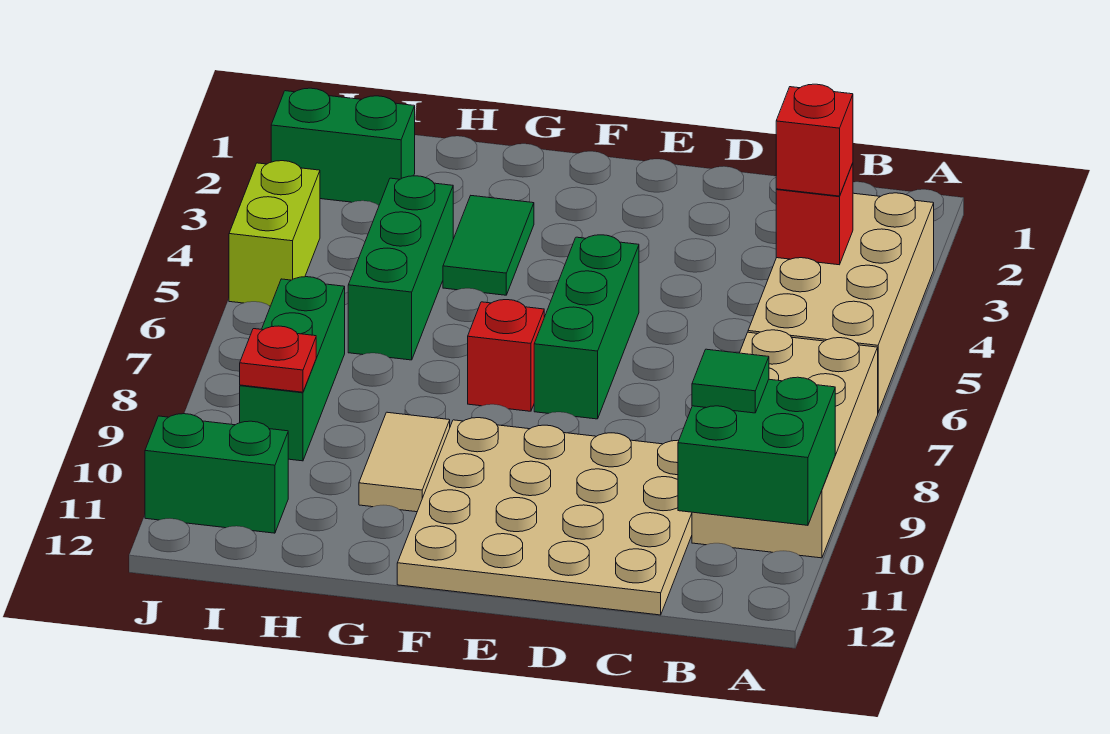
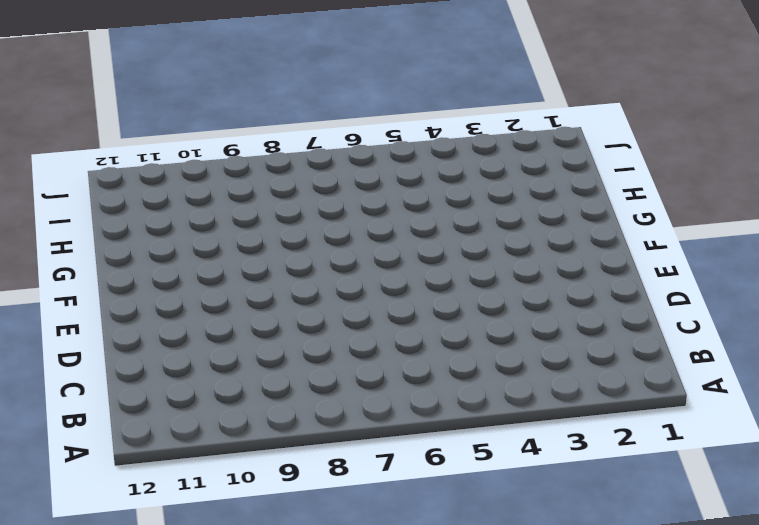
none -> tan brick A3:B6 level 1
none -> tan brick A7:B10 level 1
none -> tan plate C9:F12 level 1

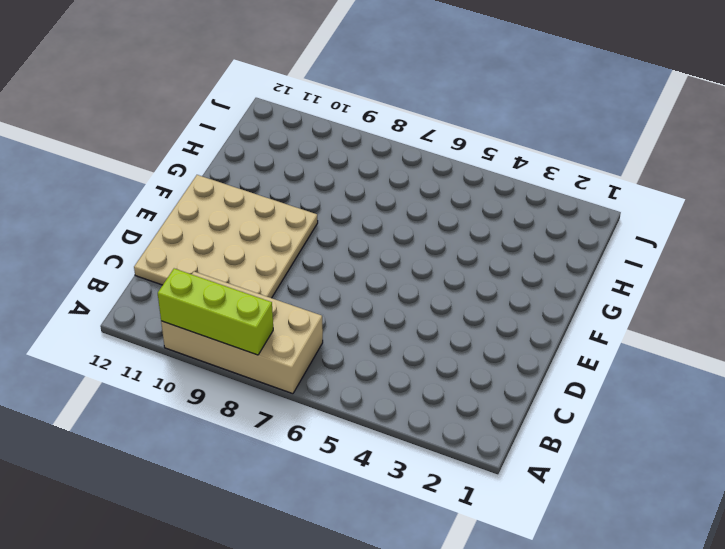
lime brick A8:A10 level 2 -> green brick A10:B11 level 2
none -> tan brick A3:B6 level 1
none -> green brick E5:E7 level 1
none -> red brick F7 level 1

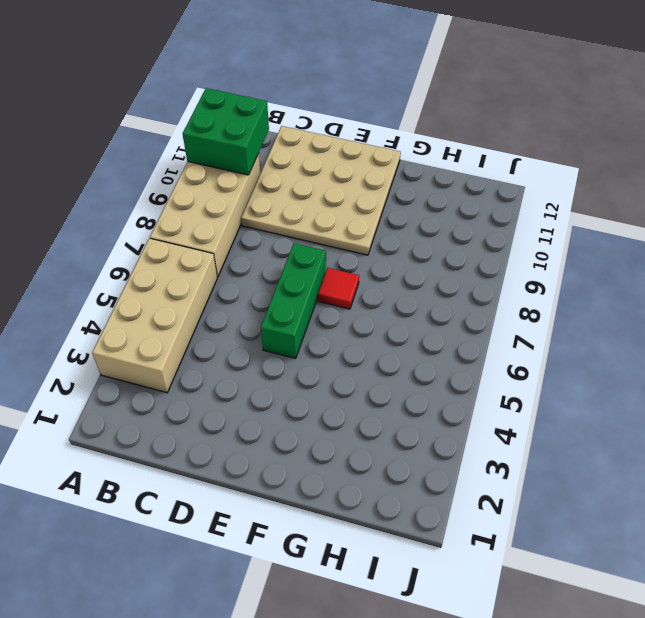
red tile F7 level 1 -> red brick F7 level 1
none -> green tile G3:G4 level 1
none -> tan tile G9:G10 level 1
none -> green brick H4:H6 level 1

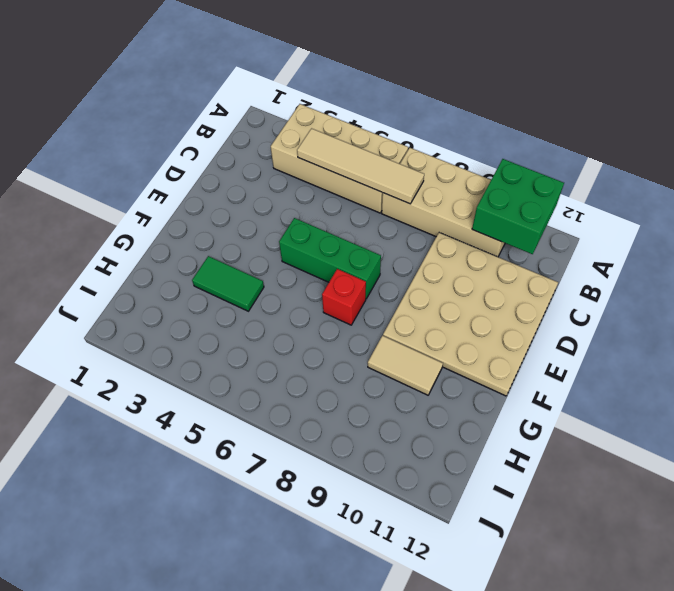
tan tile B4:B7 level 2 -> red brick B4 level 2
none -> green brick H4:H6 level 1
none -> green brick I2:J2 level 1
none -> green brick I7:I9 level 1

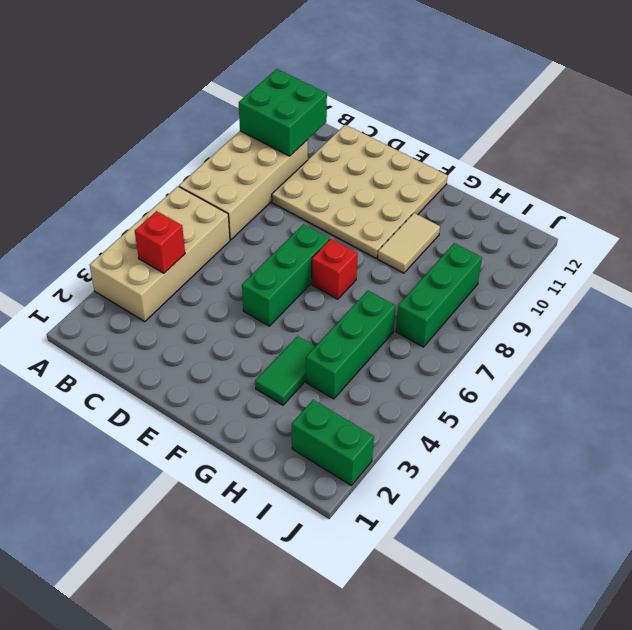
none -> green brick I11:J11 level 1
none -> lime brick J4:J5 level 1
none -> red plate I9 level 2

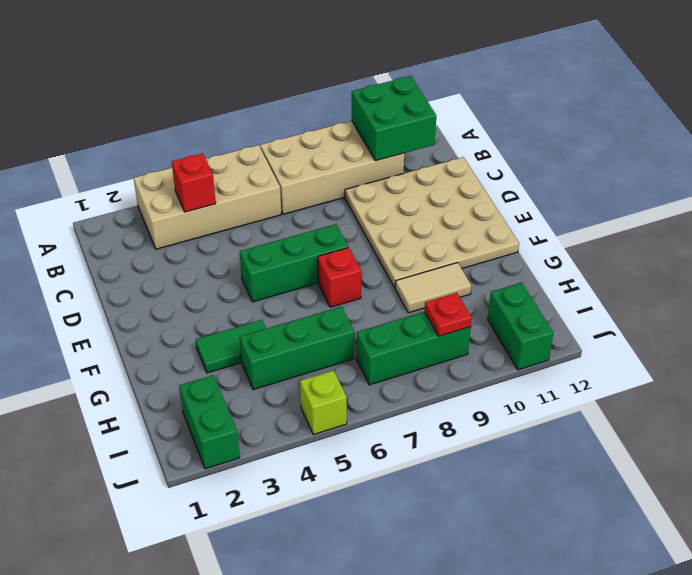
lime brick J5 level 1 -> lime brick J4:J5 level 1
none -> red brick B4 level 3
none -> green tile B10 level 3

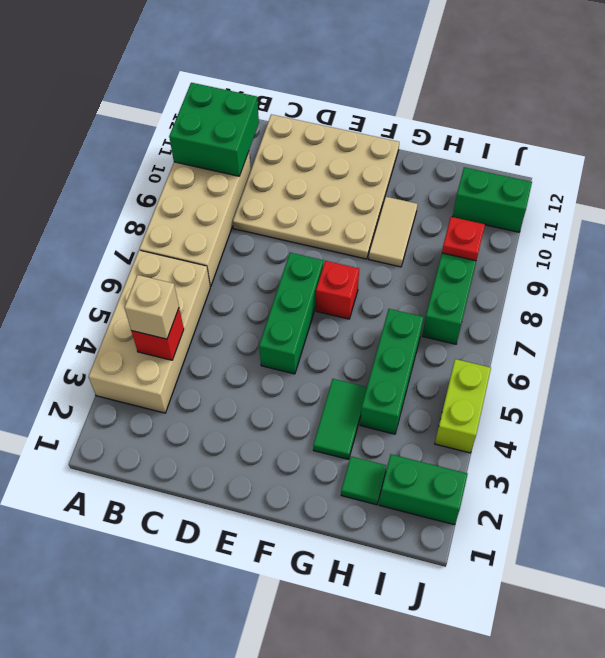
tan brick B4 level 3 -> red brick B4 level 3
green tile H2 level 1 -> green tile B10 level 3

